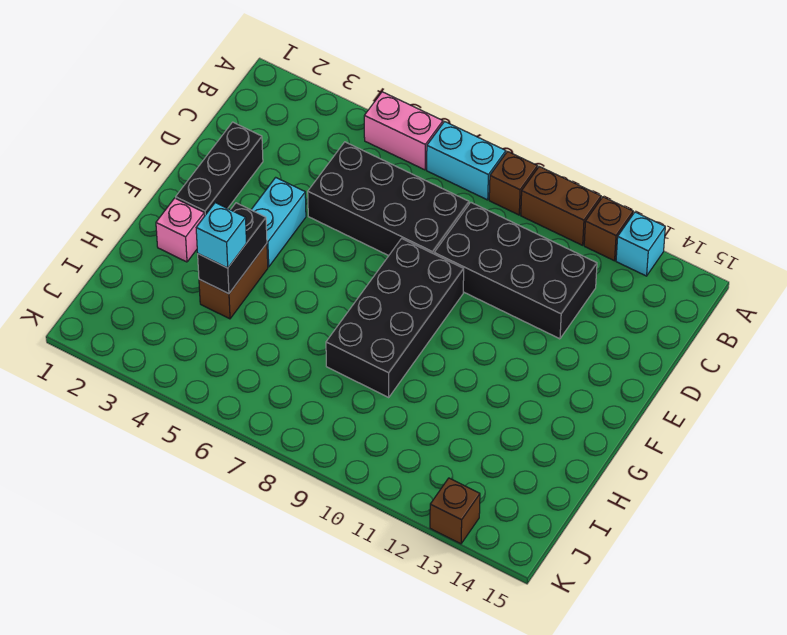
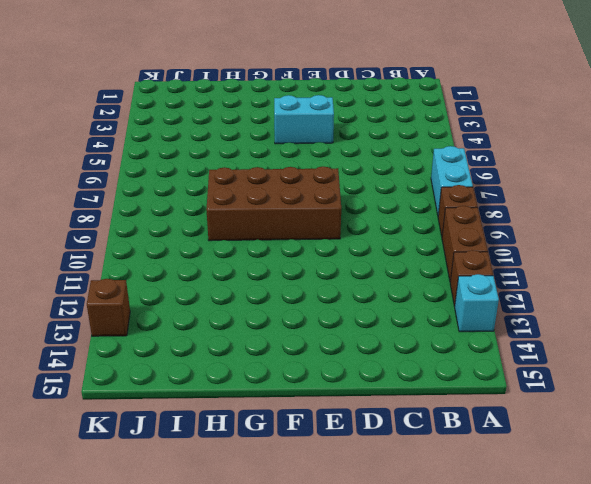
brown brick E8:H9 level 1 -> black brick E8:H9 level 1
none -> pink brick A5:A6 level 1
none -> black brick C5:D8 level 1
none -> black brick C9:D12 level 1

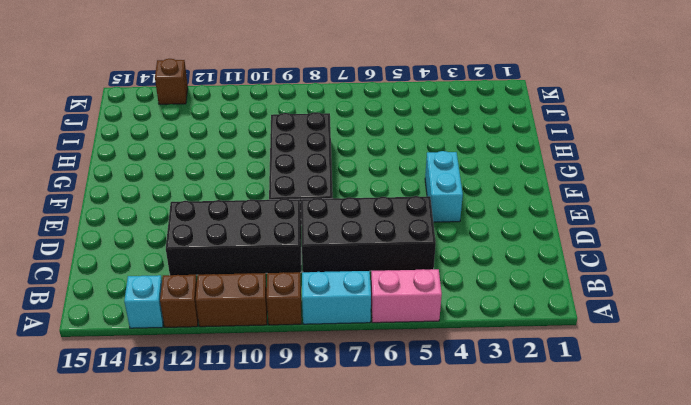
none -> black brick D2:F2 level 1
none -> pink brick G2 level 1
none -> brown brick G4:H4 level 1

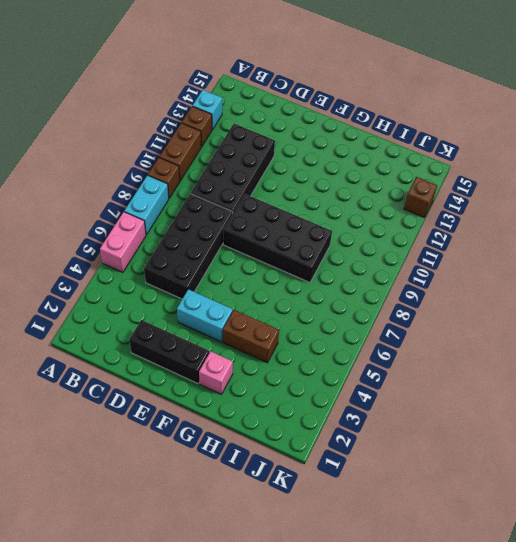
none -> black brick G4:H4 level 2
none -> cyan brick H4 level 3

